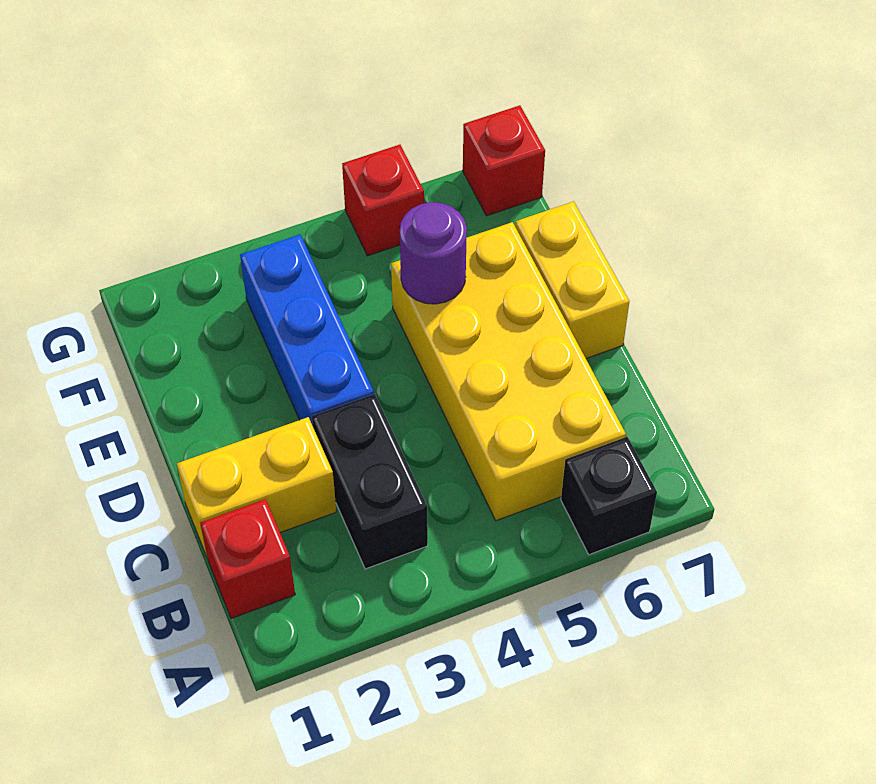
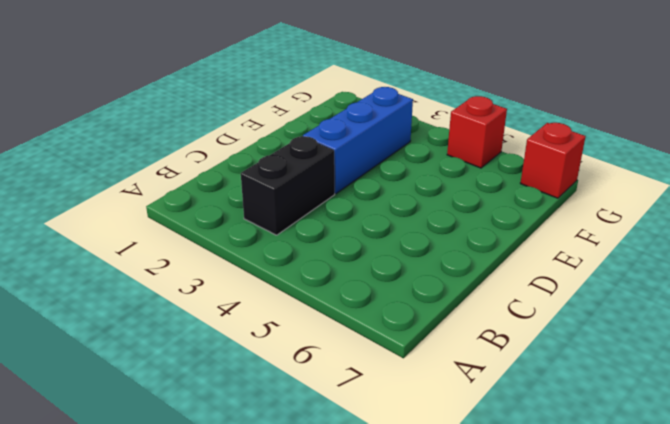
none -> black brick A6 level 1
none -> red brick B1 level 1

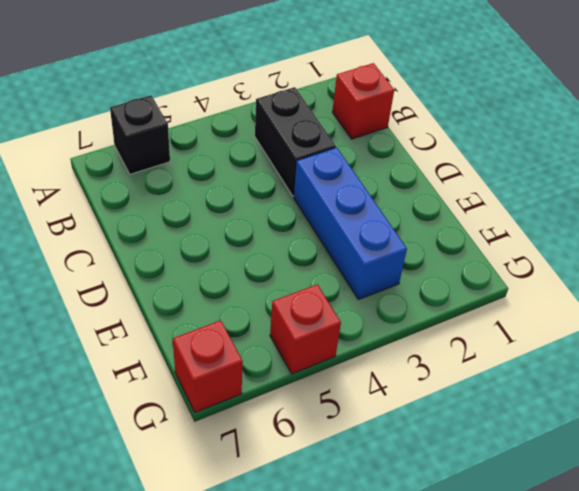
none -> yellow brick B5:E6 level 1
none -> yellow brick C1:C2 level 1

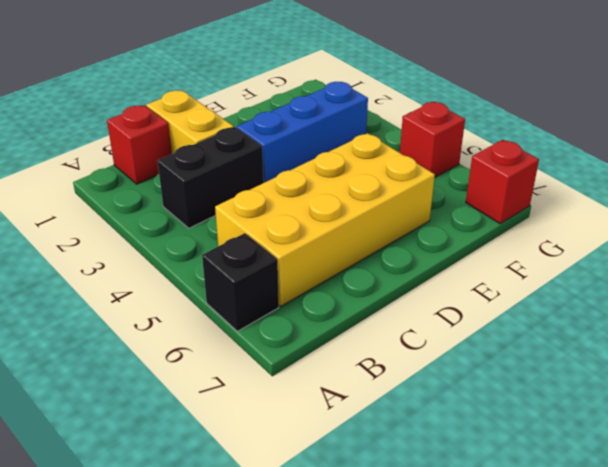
none -> yellow brick D7:E7 level 1
none -> purple round brick E5 level 2

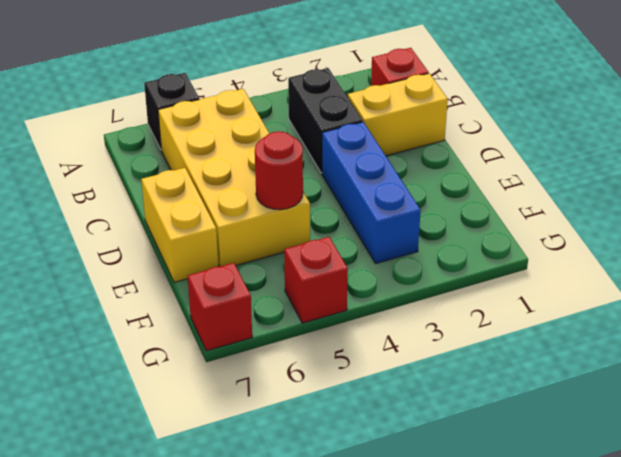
red round brick E5 level 2 -> purple round brick E5 level 2

